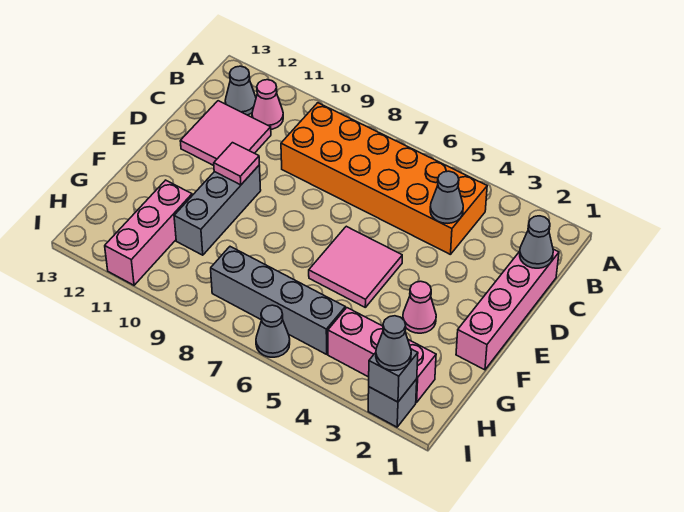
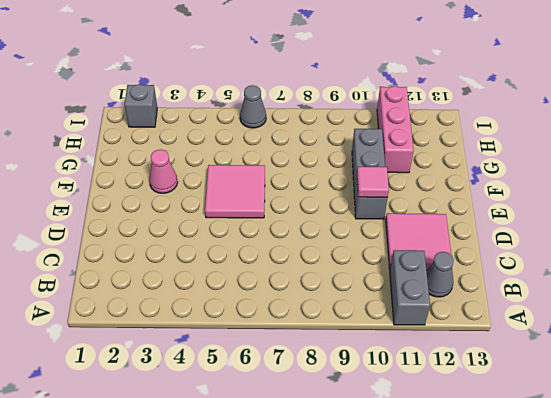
grey brick A11:B11 level 1 -> pink cone B11 level 1
none -> orange brick B4:C9 level 1
none -> pink brick C1:F1 level 1
none -> pink brick H2:H4 level 1

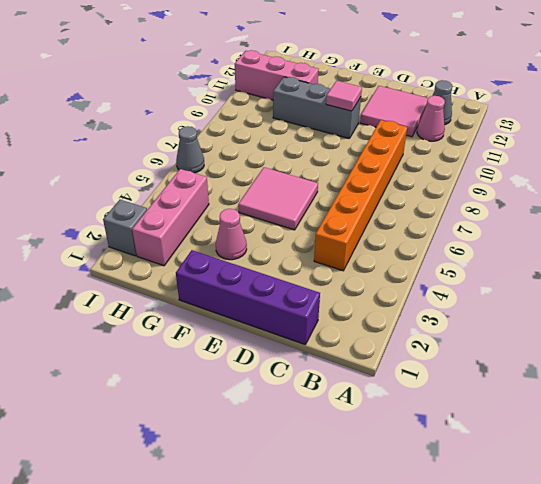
purple brick C1:F1 level 1 -> pink brick C1:F1 level 1
orange brick C4:C9 level 1 -> orange brick B4:C9 level 1
none -> grey brick H5:H8 level 1
none -> grey cone C1 level 2
none -> grey cone C4 level 2

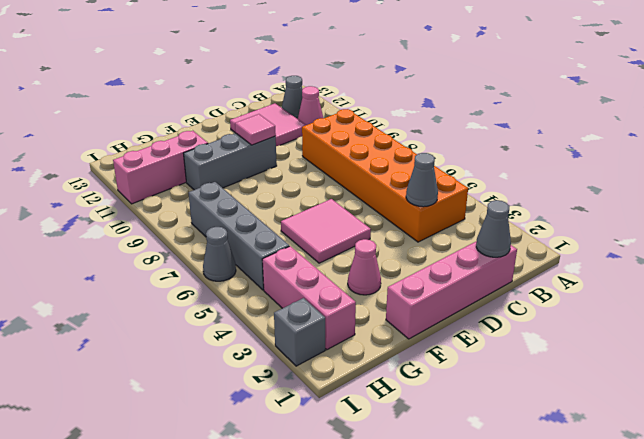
none -> grey brick I2 level 2
none -> grey cone I2 level 3

